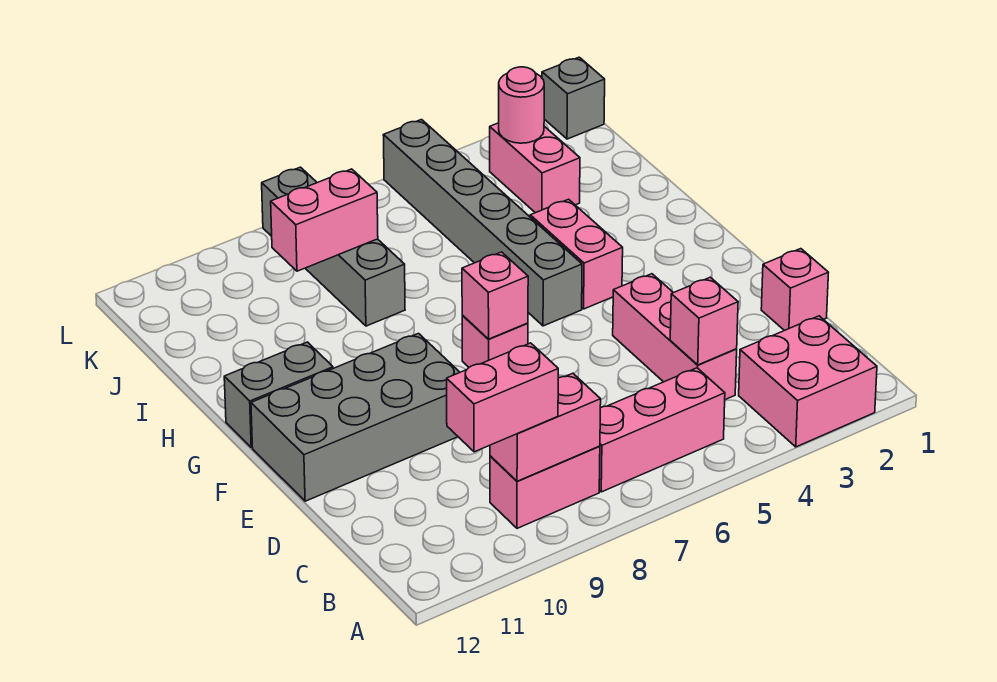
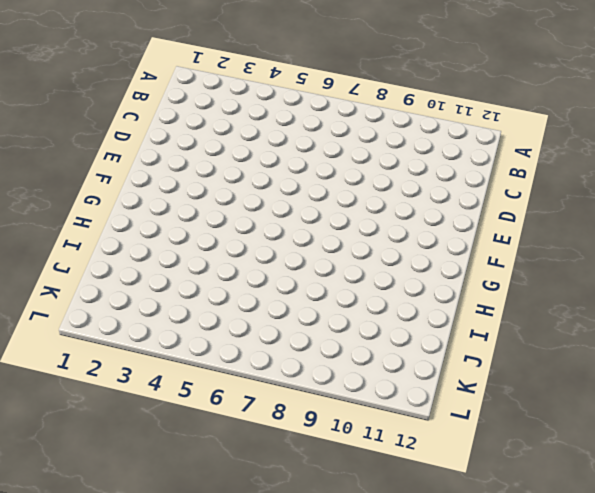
none -> pink brick A2:B3 level 1
none -> pink brick B5:B7 level 1
none -> pink brick B8:B9 level 1

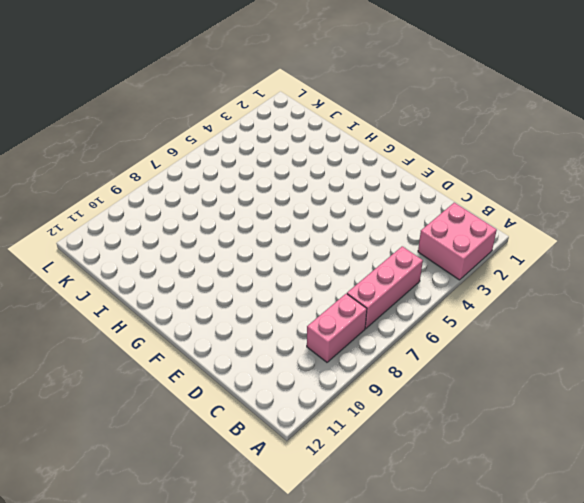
none -> pink brick C4:E4 level 1
none -> pink brick D1 level 1
none -> grey brick E9:F12 level 1

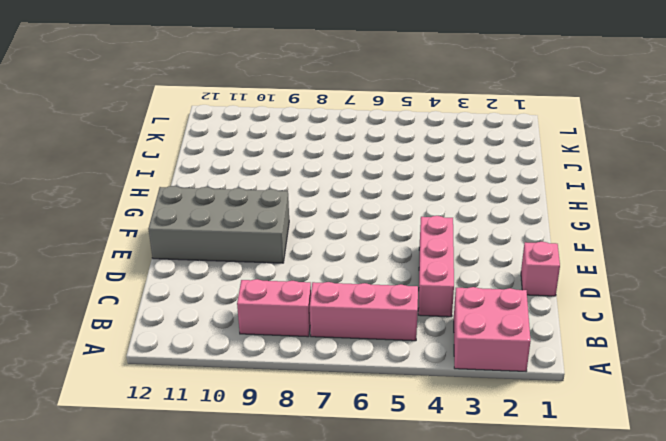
none -> pink brick F7 level 1
none -> pink brick G4:H4 level 1
none -> grey brick G5:L5 level 1

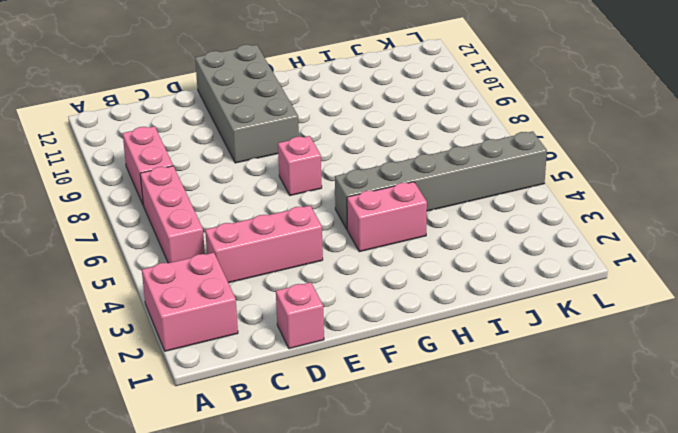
none -> grey brick G11:G12 level 1
none -> grey brick I8:L8 level 1
none -> pink brick J3:K3 level 1

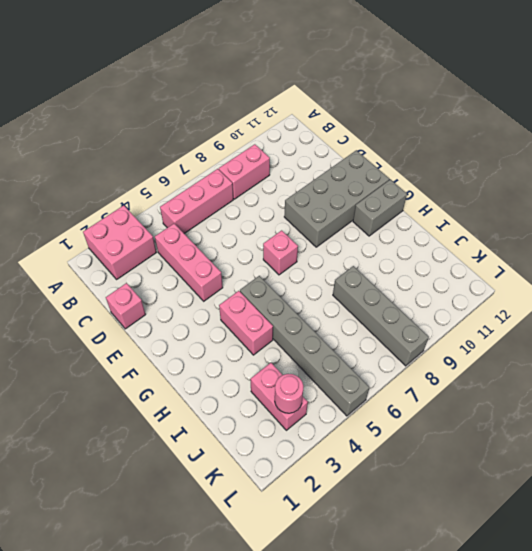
none -> grey brick L1 level 1
none -> pink brick B8:B9 level 2
none -> pink brick C4 level 2

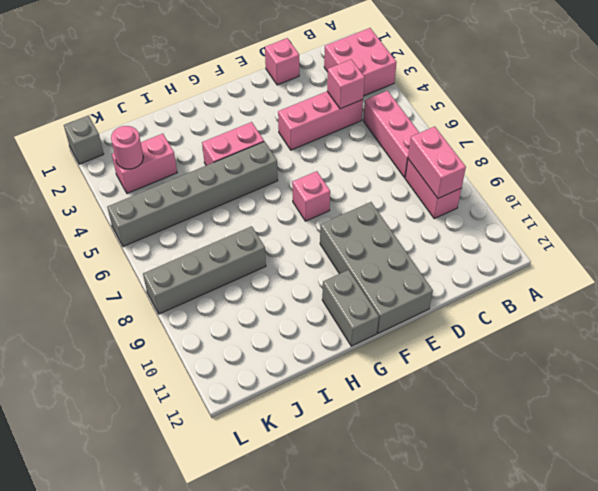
none -> pink brick F7 level 2
none -> pink brick J8:J9 level 2
none -> pink brick B9:B10 level 3

